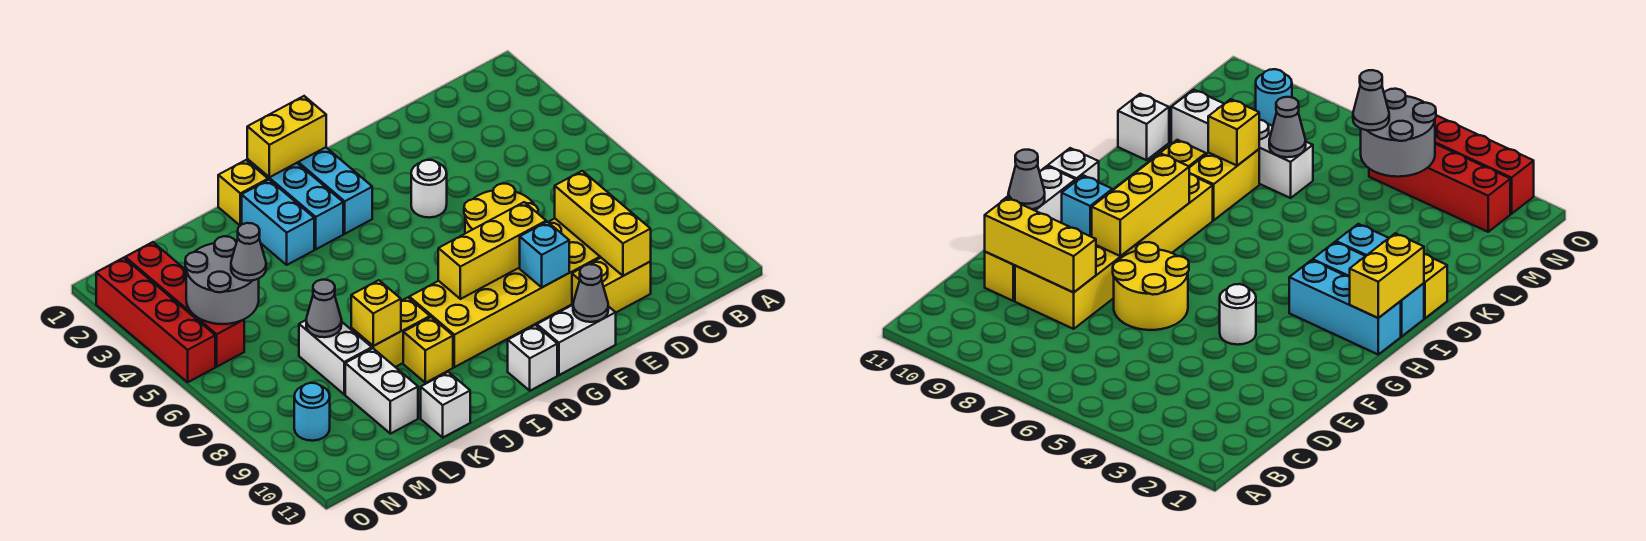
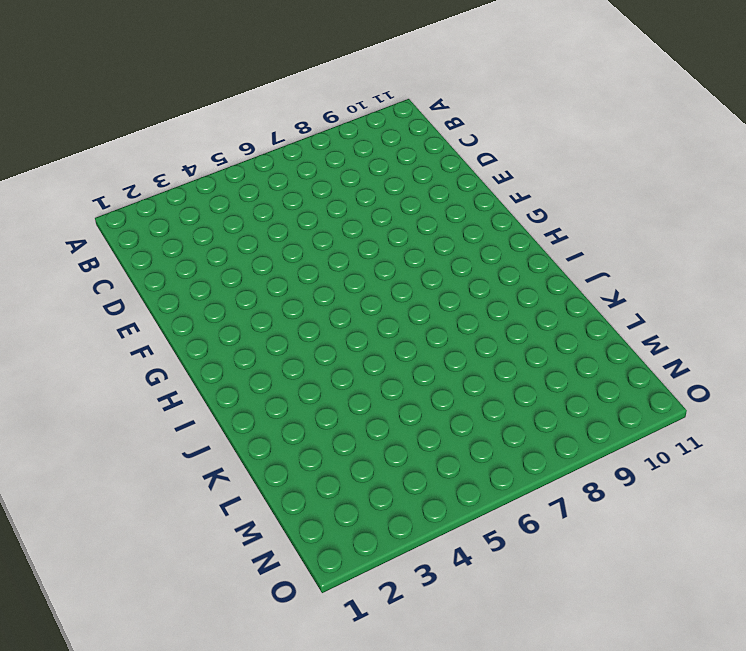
none -> yellow brick D8:I9 level 1
none -> yellow brick D10:E10 level 1
none -> yellow round brick E6:F7 level 1

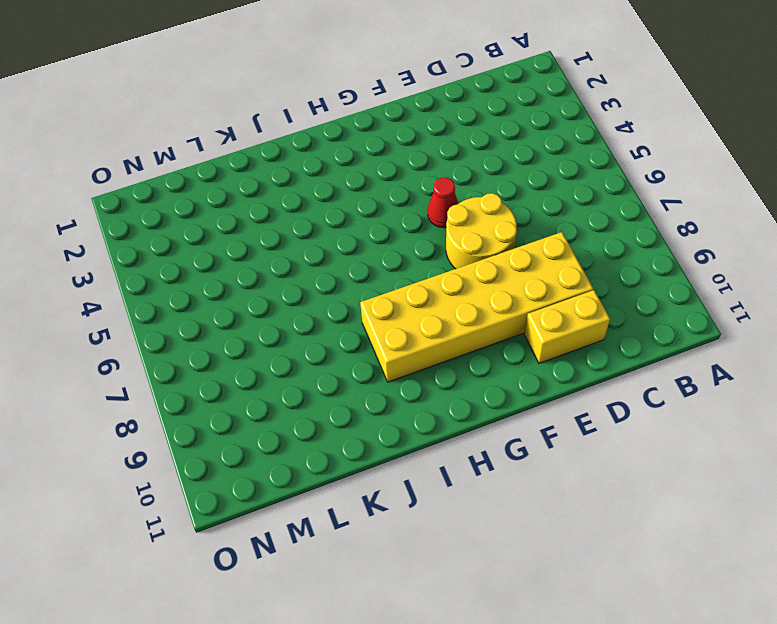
red cone F5 level 1 -> none
none -> white round brick F4 level 1
none -> white brick F11:G11 level 1
none -> cyan brick H1:H3 level 1

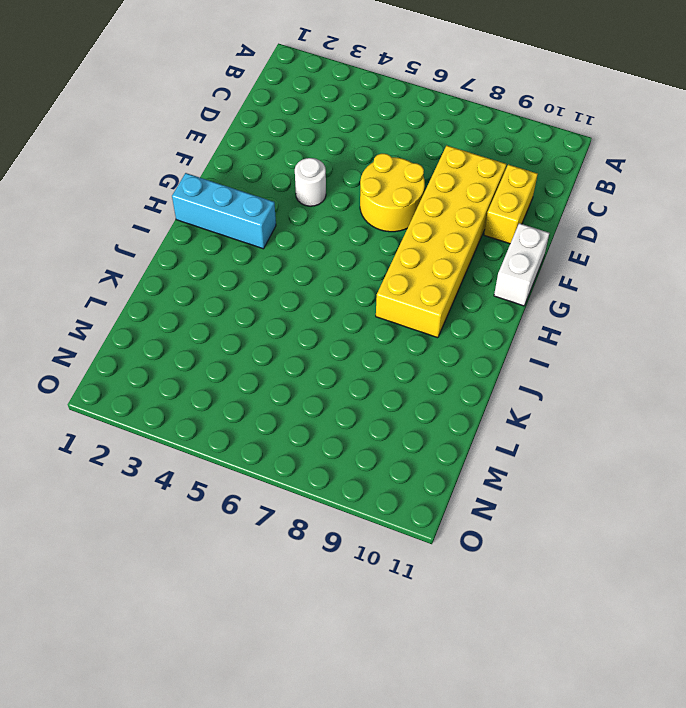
none -> white brick H11 level 1
none -> cyan brick I1:I3 level 1
none -> yellow brick J1 level 1

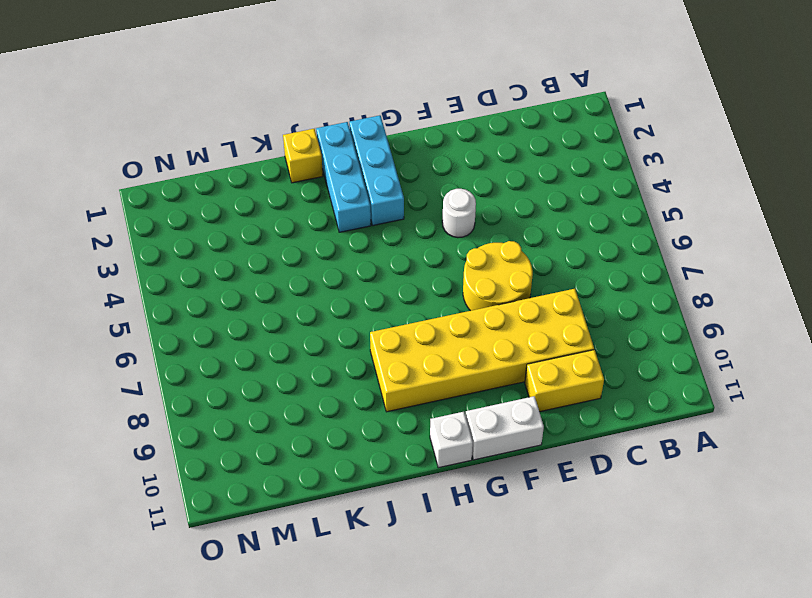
none -> cyan brick J2:J3 level 1
none -> yellow brick J8:K8 level 1
none -> yellow brick J9 level 1

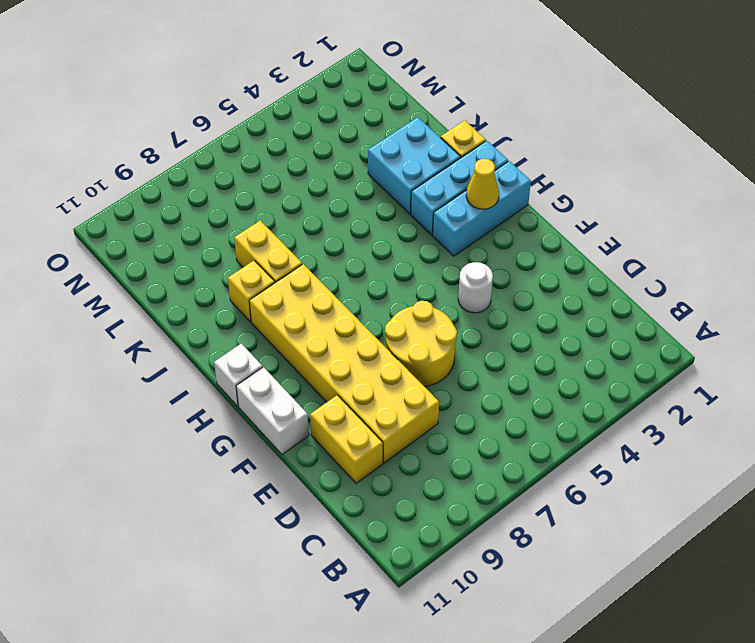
yellow cone H2 level 2 -> none
cyan brick J2:K3 level 1 -> cyan brick J2:J3 level 1
none -> white brick K11 level 1
none -> white brick L7:L8 level 1
none -> white brick L9:L10 level 1

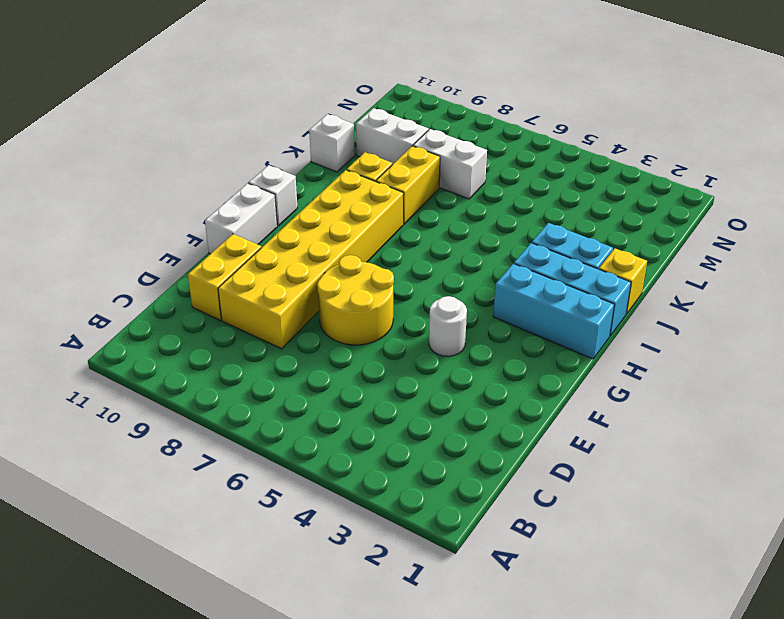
none -> red brick N2:N5 level 1
none -> cyan round brick N9 level 1
none -> red brick O2:O5 level 1

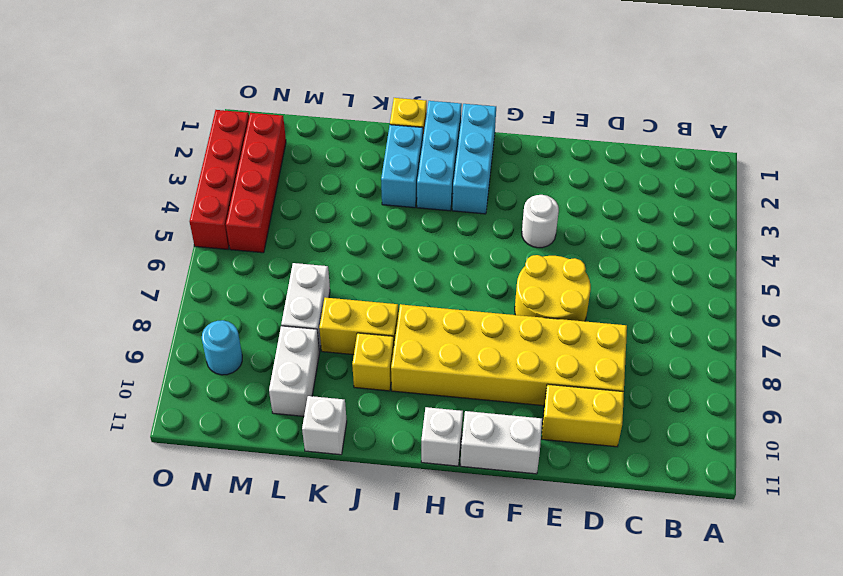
none -> yellow brick D8:D10 level 2
none -> yellow brick F8:H8 level 2
none -> cyan brick F9 level 2

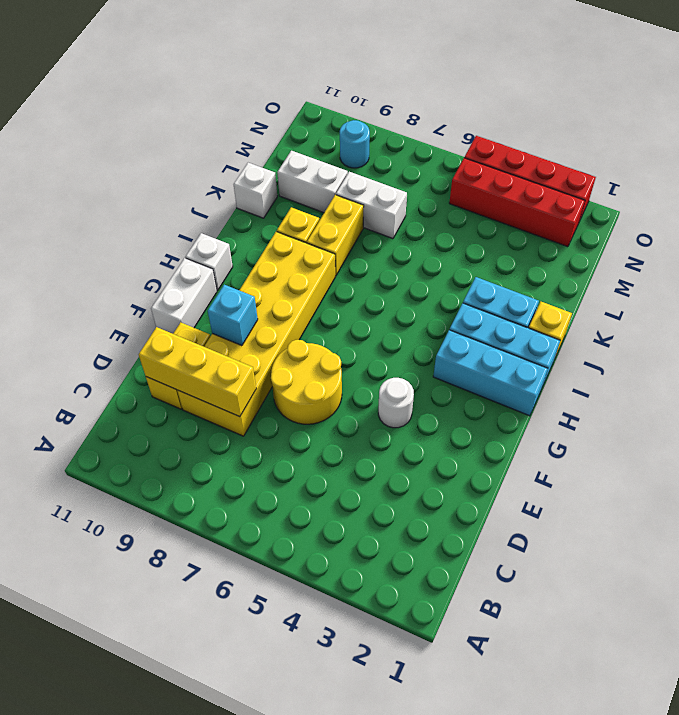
none -> yellow brick F8:H8 level 2
none -> grey cone F11 level 2
none -> yellow brick H1:I1 level 2

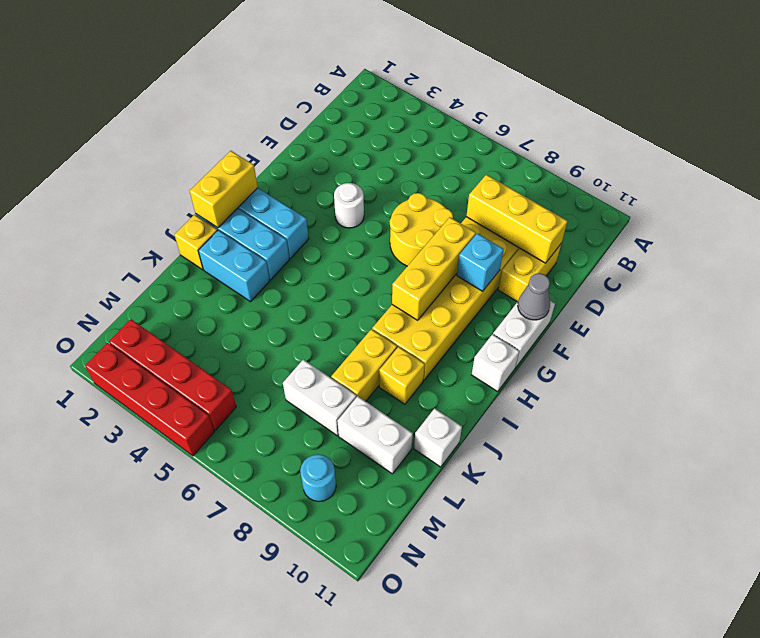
none -> yellow brick K8 level 2
none -> grey cone L7 level 2
none -> grey round brick M4:N5 level 2

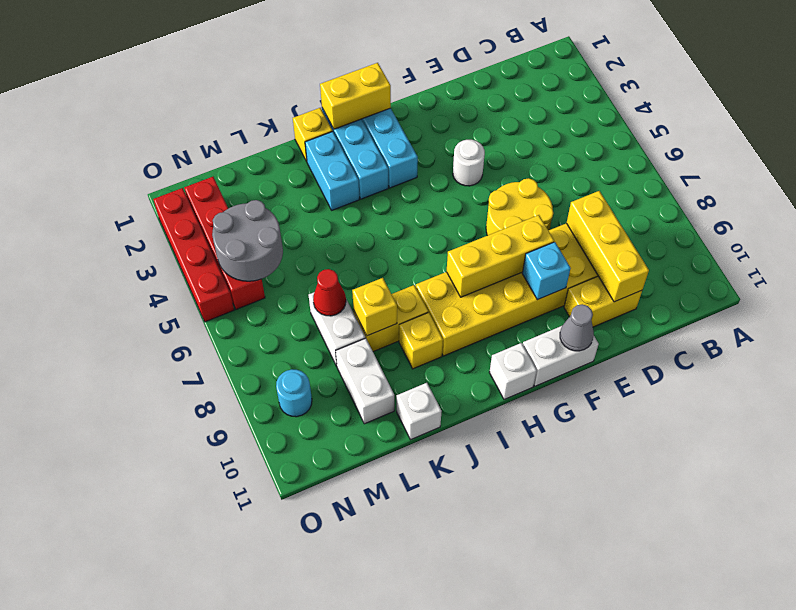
red cone L7 level 2 -> grey cone L7 level 2
none -> grey cone M5 level 3

